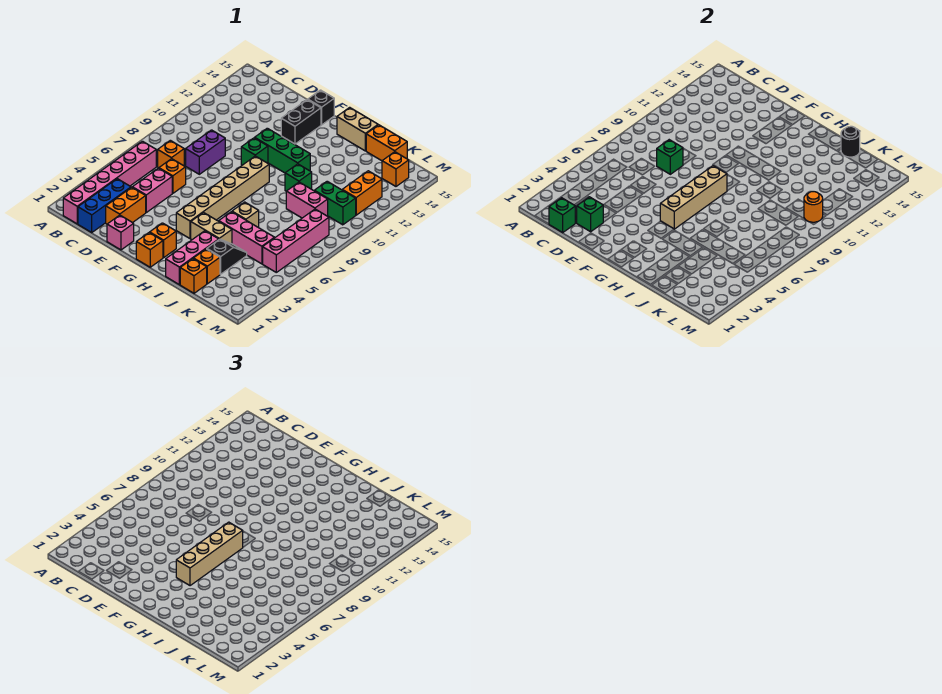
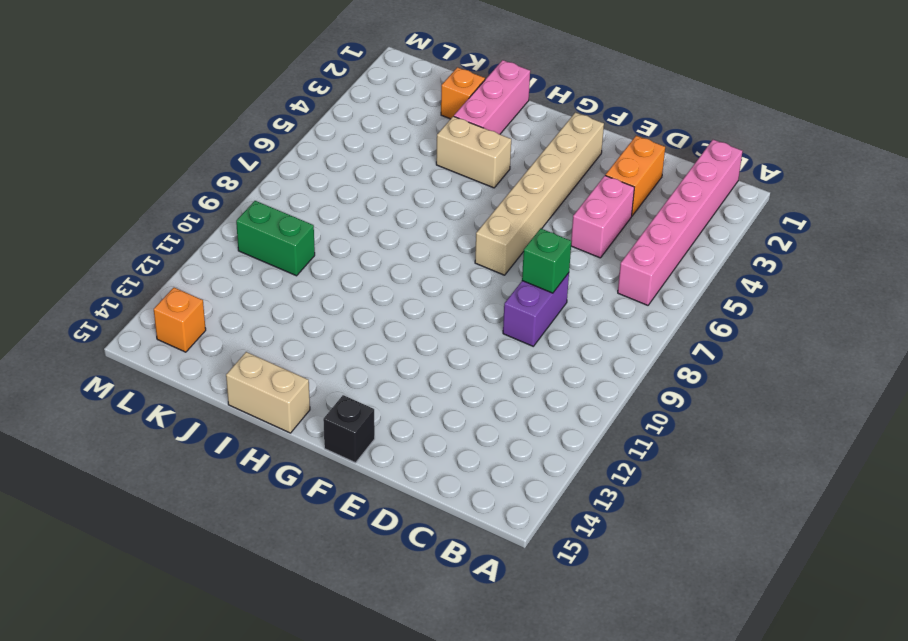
tan brick F2:F7 level 1 -> tan brick G4:G9 level 1
none -> blue brick C1:C3 level 1
none -> orange brick C7 level 1
none -> orange brick D6 level 1
none -> pink brick E1 level 1

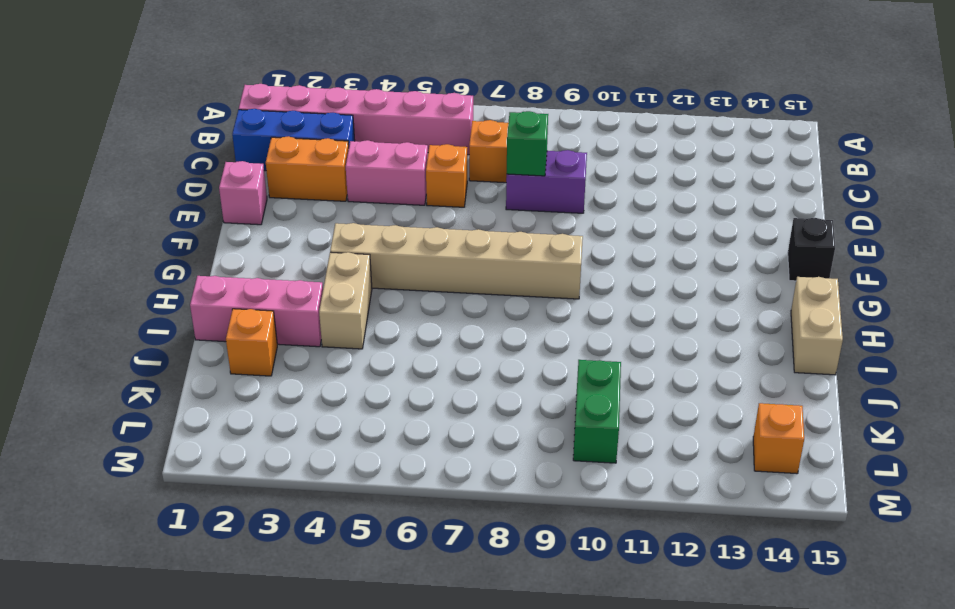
none -> green brick F10 level 1
none -> green brick F11:H11 level 1
none -> black brick F13:F14 level 1
none -> orange brick G1 level 1

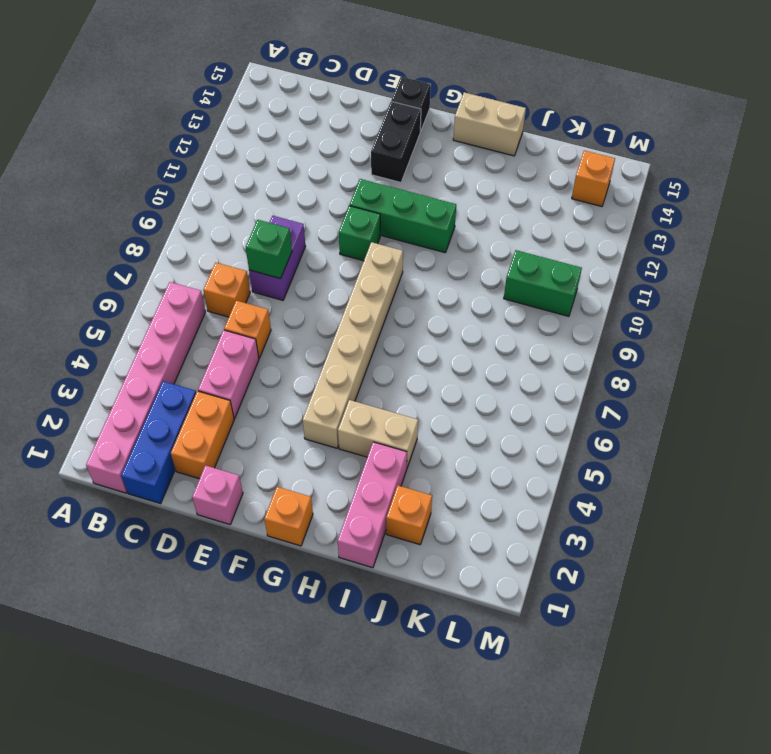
none -> orange brick G2 level 1
none -> pink brick I5:K5 level 1
none -> tan brick I6 level 1
none -> green brick I10 level 1

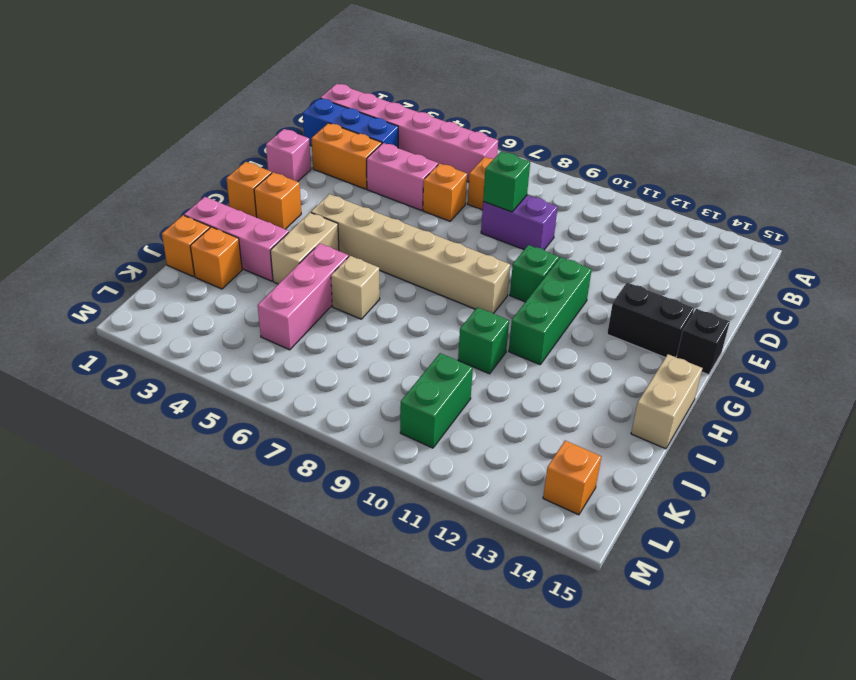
none -> black slope J3:J4 level 1 top 3
none -> pink brick J9:K9 level 1
none -> orange brick J15:K15 level 1
none -> pink brick L5:L8 level 1

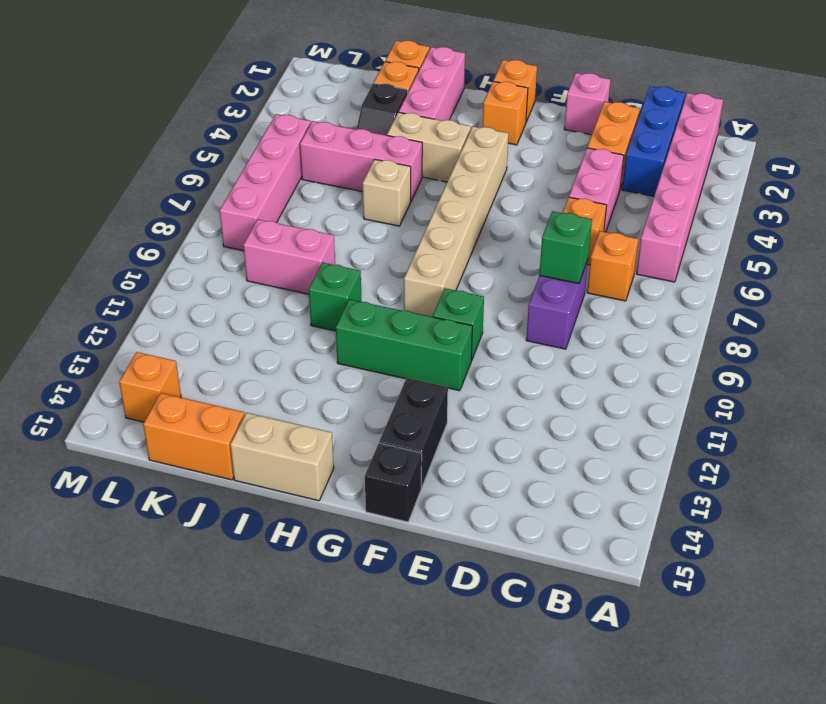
none -> green brick K10:L10 level 1
none -> orange brick L11:L12 level 1
none -> green brick C1 level 2
none -> green brick D2 level 2

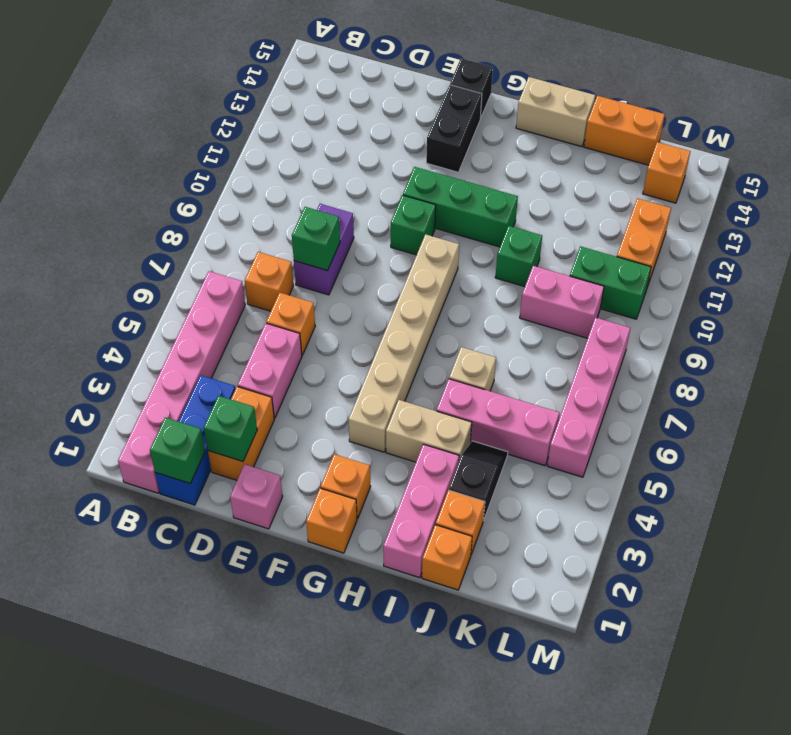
none -> tan brick G5:G8 level 2
none -> black round brick J15 level 2
none -> orange round brick L10 level 2
none -> tan brick G4:G7 level 3

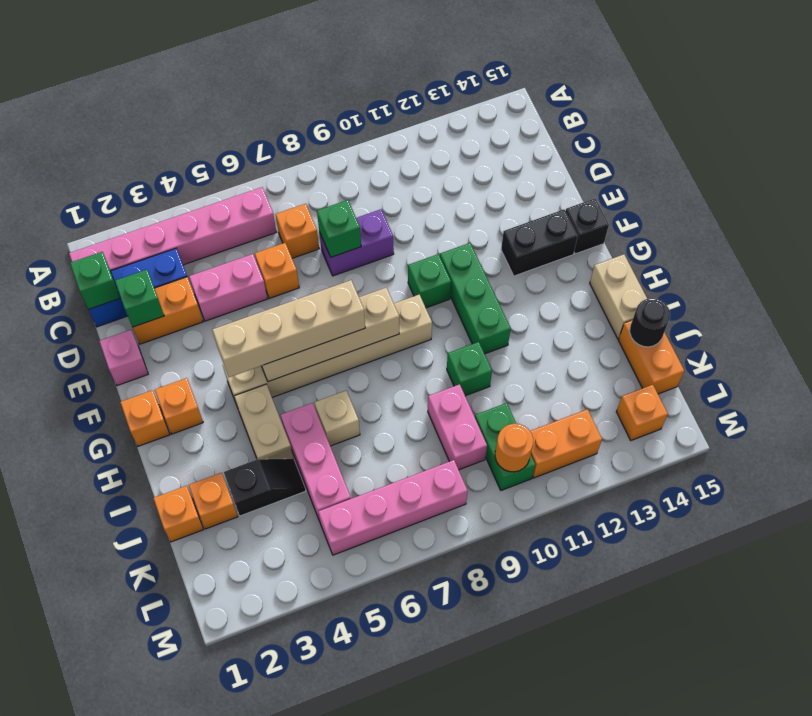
none -> pink brick I1:I3 level 1

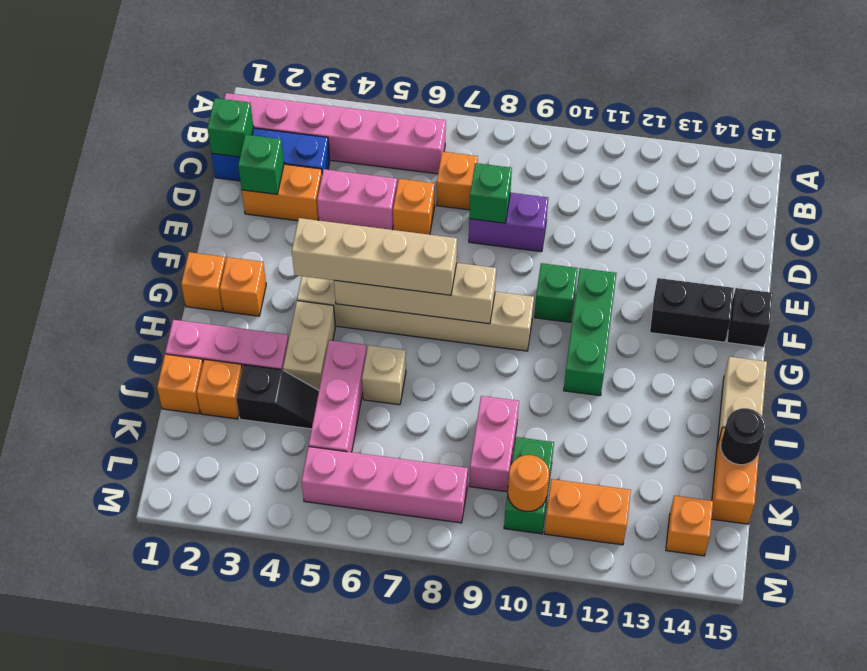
none -> pink brick E1 level 1
none -> green brick I10 level 1

